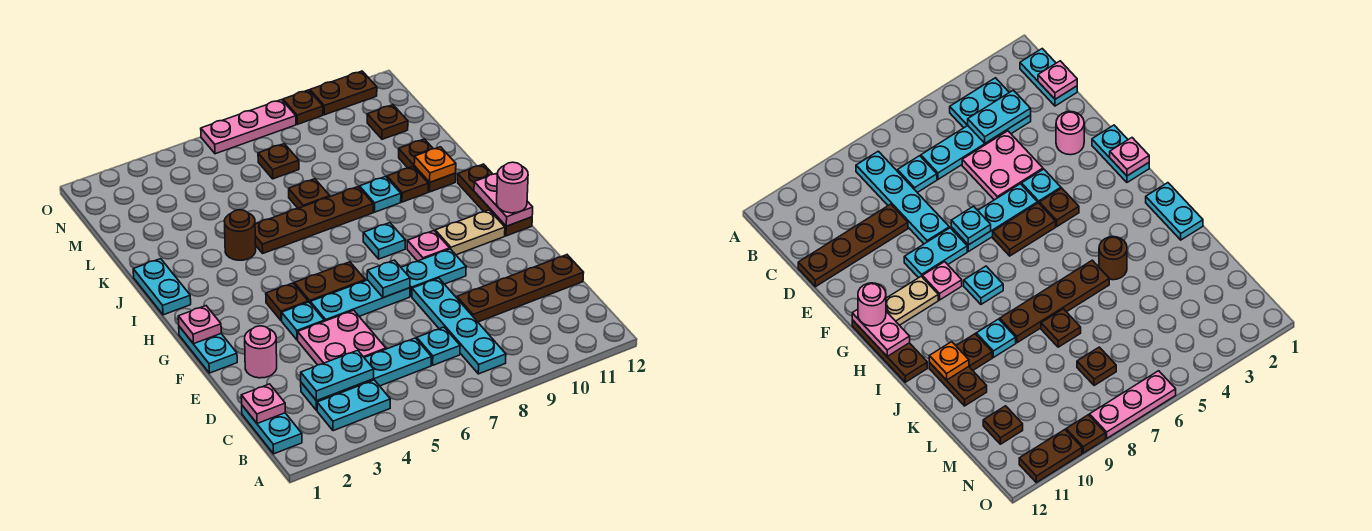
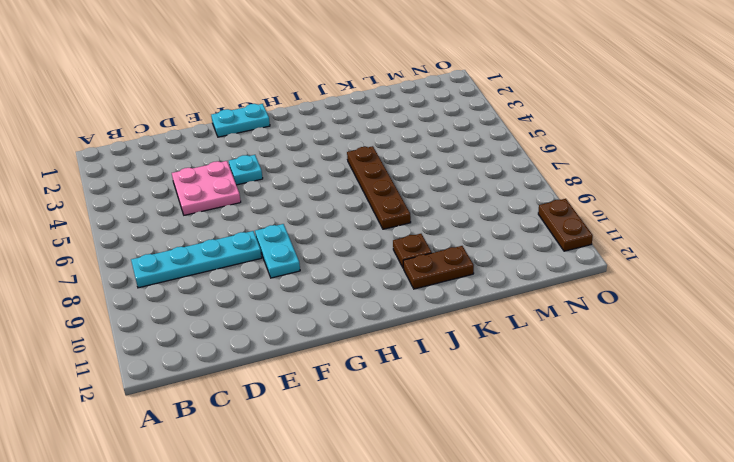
none -> cyan plate B1:C1 level 1
none -> cyan plate B3:B4 level 1
none -> cyan plate C3:C6 level 1
none -> cyan plate C7 level 1

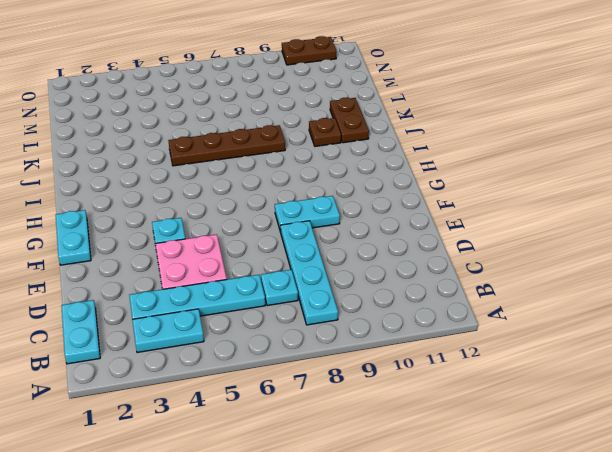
none -> brown plate D9:D12 level 1
none -> pink round brick E2 level 1
none -> cyan plate F5:F7 level 1
none -> brown plate G4 level 1

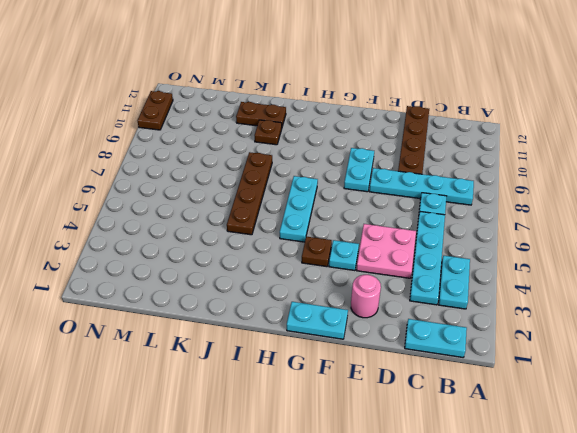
cyan plate H5:H7 level 1 -> cyan plate F5:F7 level 1
none -> brown plate G5:G6 level 1
none -> pink plate G9 level 1
none -> tan plate G10:G11 level 1
none -> brown plate G12:I12 level 1

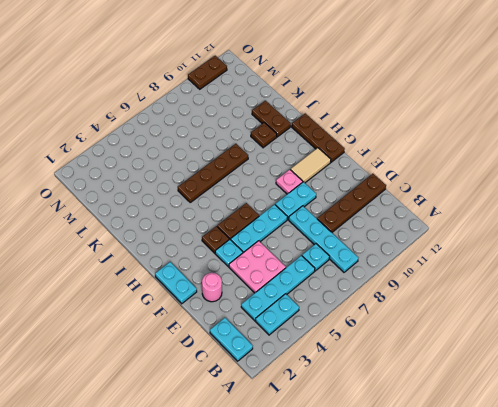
tan tile G10:G11 level 1 -> tan plate G10:G11 level 1
none -> cyan plate H8 level 1
none -> cyan plate I1:J1 level 1
none -> brown round brick J4 level 1
none -> cyan plate J9 level 1

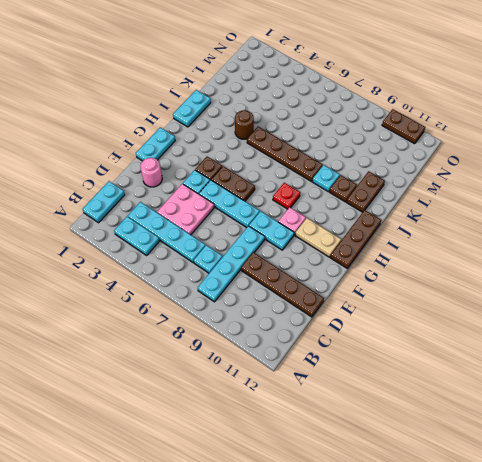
red plate H8 level 1 -> cyan plate H8 level 1
none -> brown plate K7 level 1
none -> brown plate M7 level 1
none -> brown plate M11 level 1
none -> pink plate O6:O8 level 1

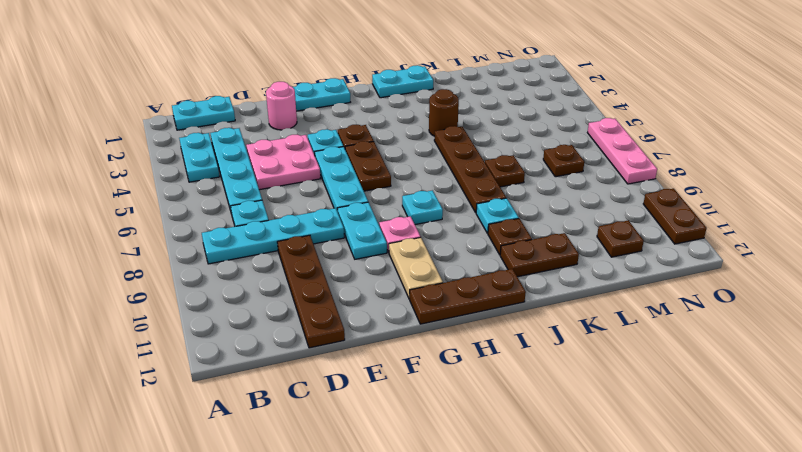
none -> brown plate O9 level 1
none -> pink plate C1 level 2
none -> cyan plate C3:C4 level 2
none -> cyan plate F7 level 2

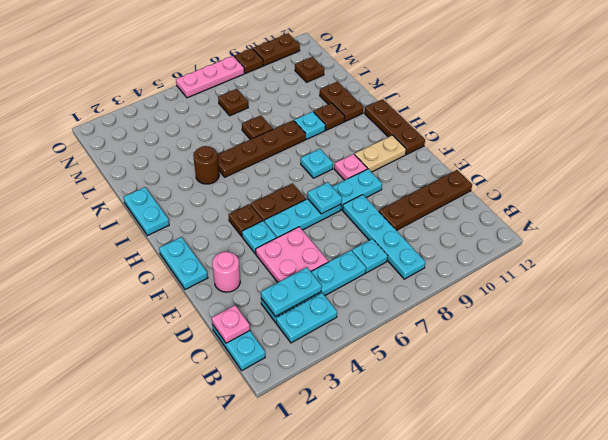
none -> pink plate G1 level 2
none -> pink plate G12:H12 level 2
none -> orange plate J11 level 2
none -> pink round brick G12 level 3

